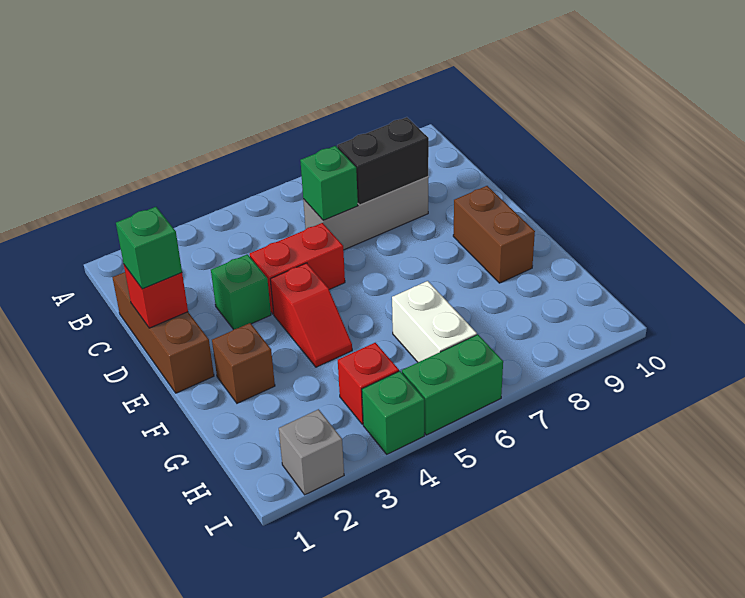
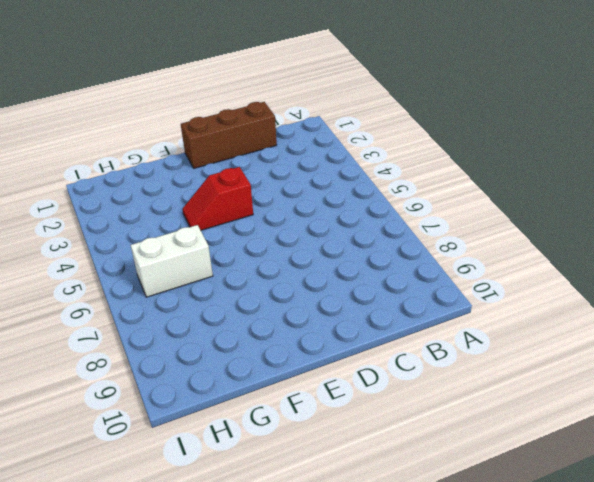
none -> grey brick C6:C8 level 1
none -> green brick D3 level 1
none -> red brick D4:D5 level 1

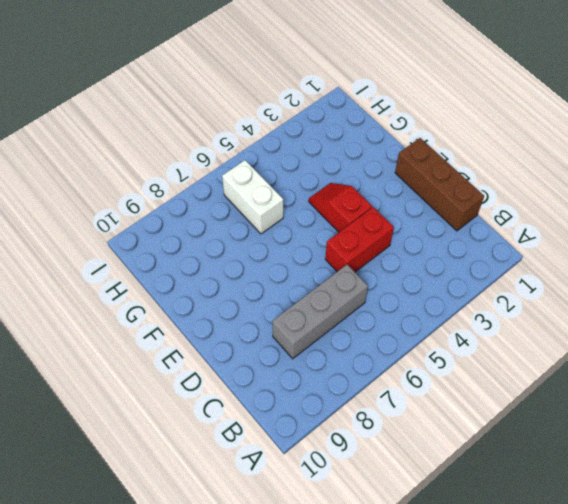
none -> green brick D3 level 1
none -> brown brick E9:F9 level 1
none -> brown brick F2 level 1

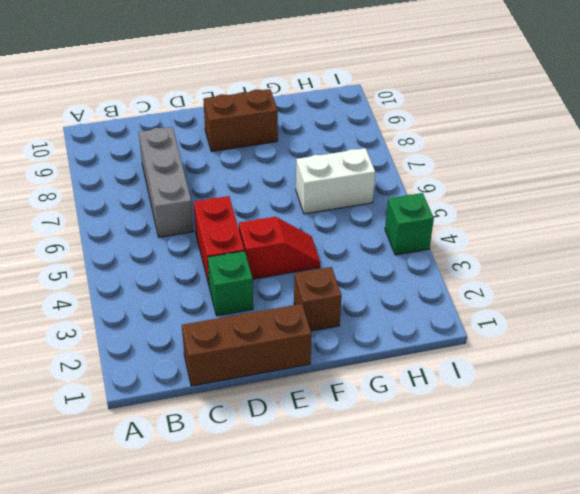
none -> red brick H4 level 1
none -> grey brick I2 level 1
none -> green brick I5:I6 level 1

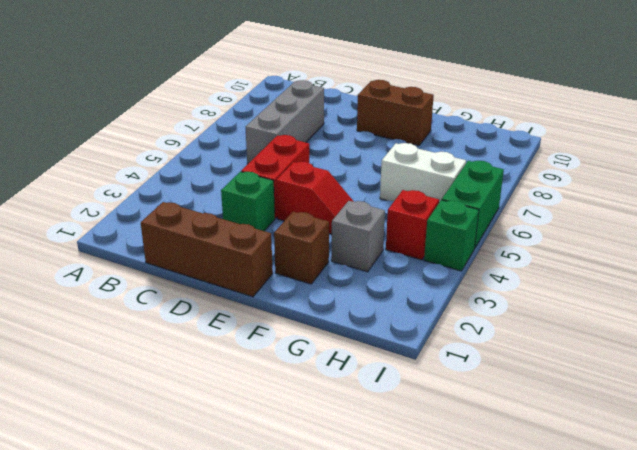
grey brick G3 level 1 -> grey brick I2 level 1
none -> green brick C6 level 2
none -> black brick C7:C8 level 2
none -> red brick D1 level 2

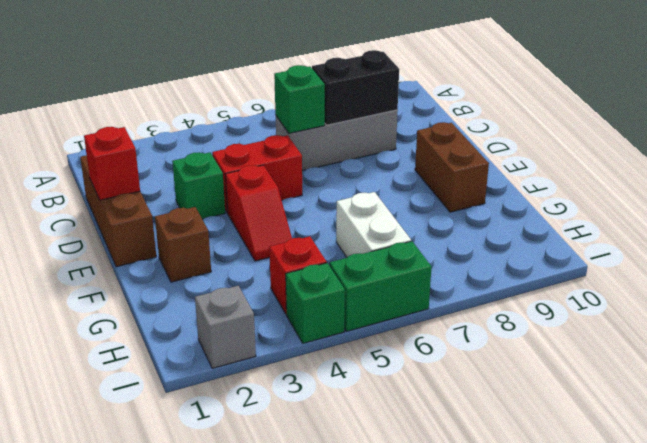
none -> green brick D1 level 3

